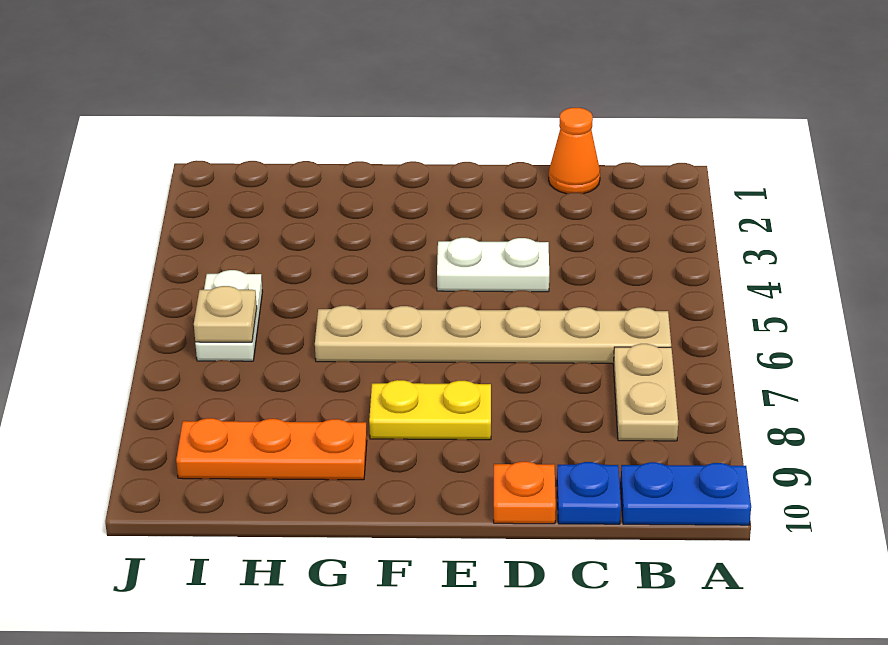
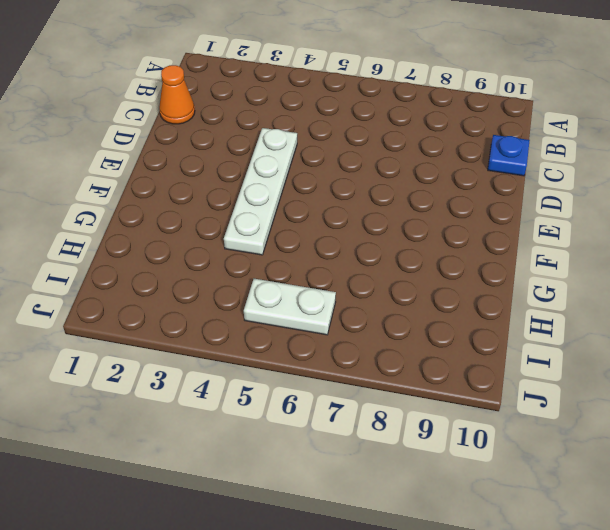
white plate D4:G4 level 1 -> white plate D4:E4 level 1
none -> blue plate A10:B10 level 1
none -> tan plate B6:G6 level 1

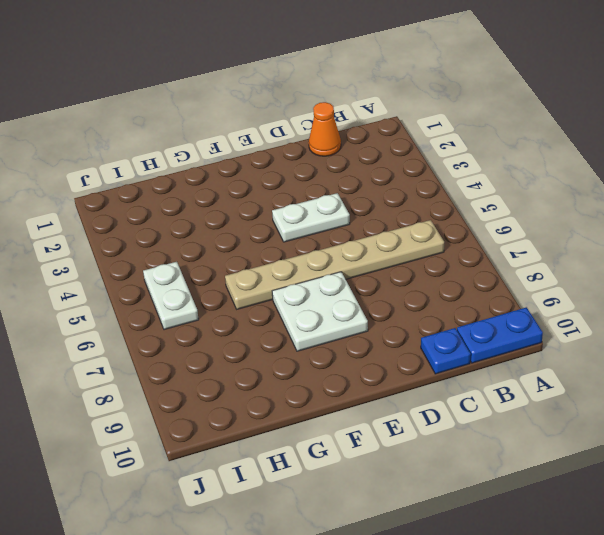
white plate E7:F8 level 1 -> yellow plate E8:F8 level 1
none -> tan plate B7:B8 level 1
none -> orange plate D10 level 1

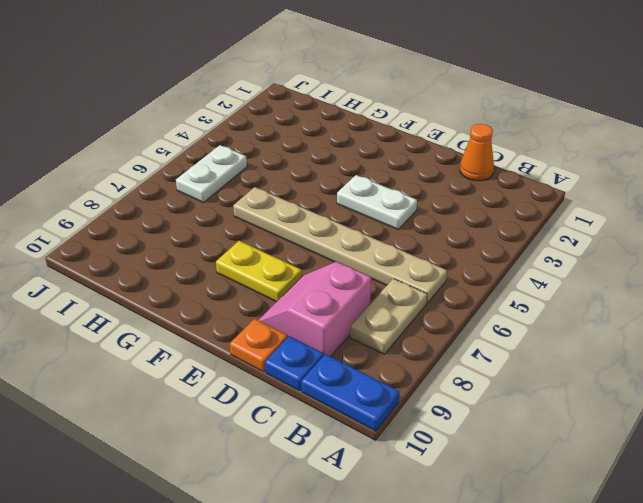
pink slope C8:D9 level 1 top C -> none
none -> orange plate G9:I9 level 1
none -> tan plate I6 level 2

